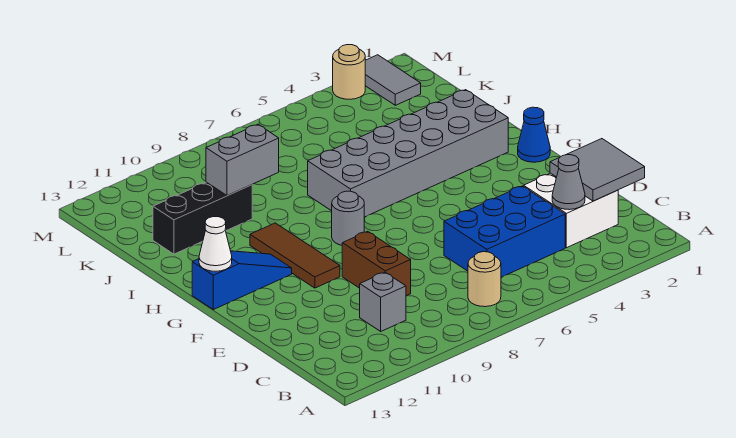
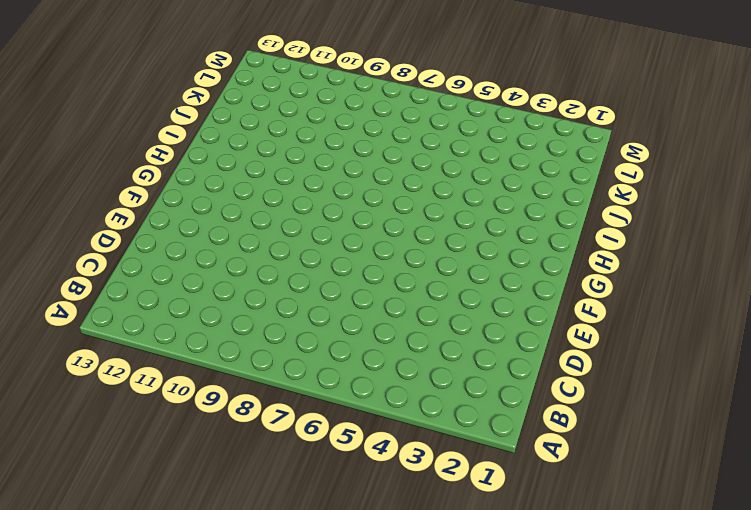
none -> tan round brick B7 level 1
none -> white brick C2:D3 level 1
none -> blue brick C4:D6 level 1

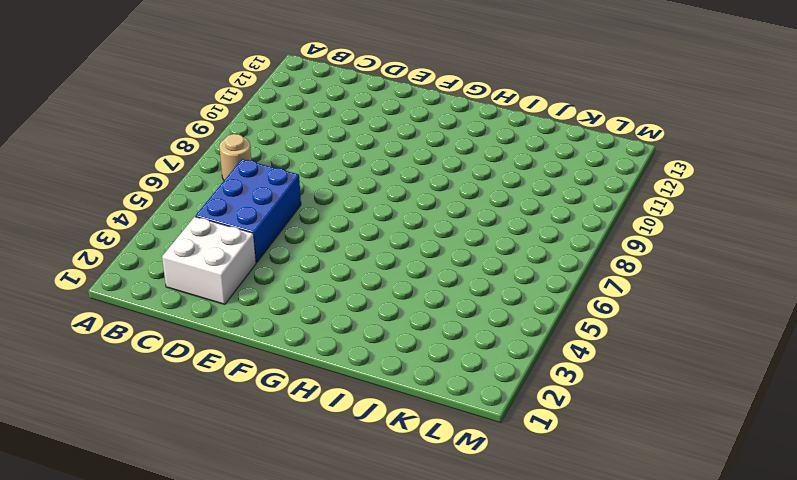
none -> grey brick C10 level 1
none -> brown brick D9:E9 level 1
none -> brown tile F10:H10 level 1

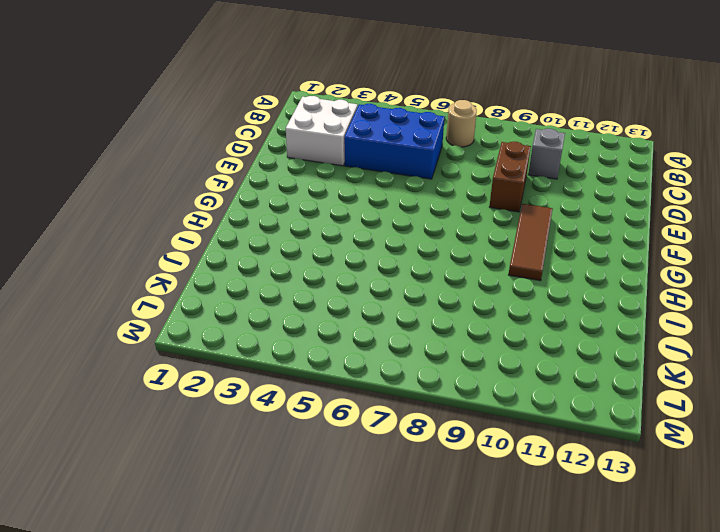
none -> blue cone G1 level 1
none -> grey round brick G8 level 1
none -> blue slope G11:G13 level 1 top 13

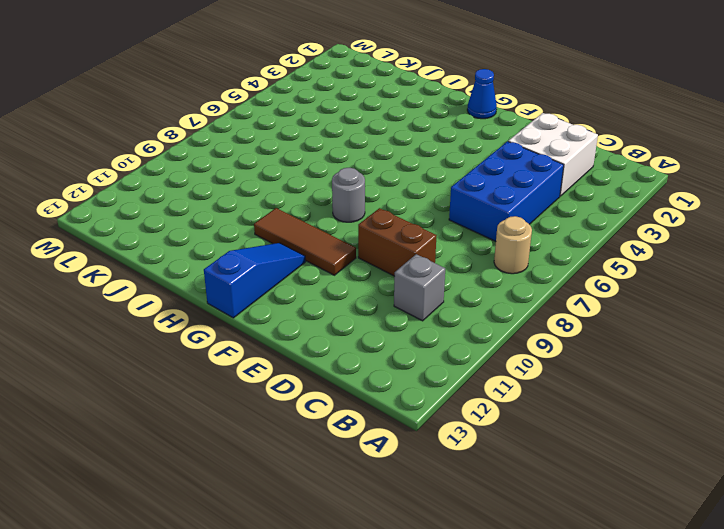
none -> grey brick H2:I7 level 1
none -> black brick J10:J12 level 1
none -> grey tile L2:M2 level 1

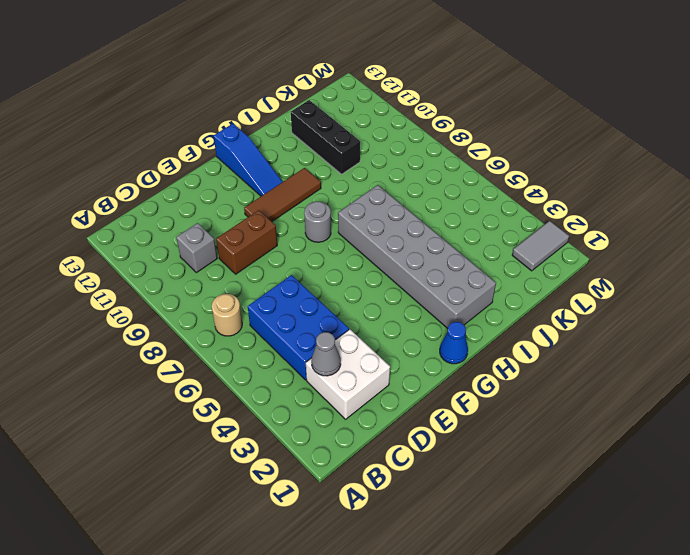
none -> tan round brick M3 level 1
none -> grey tile C1:D2 level 2
none -> white cone G13 level 2

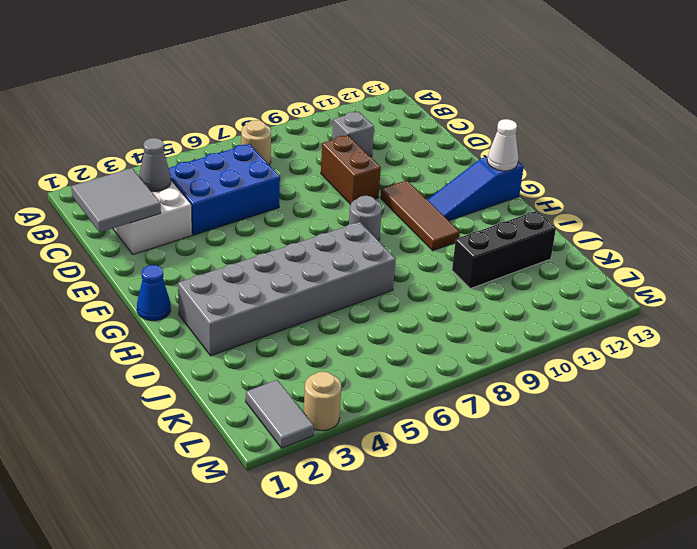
none -> grey brick J9:J10 level 2

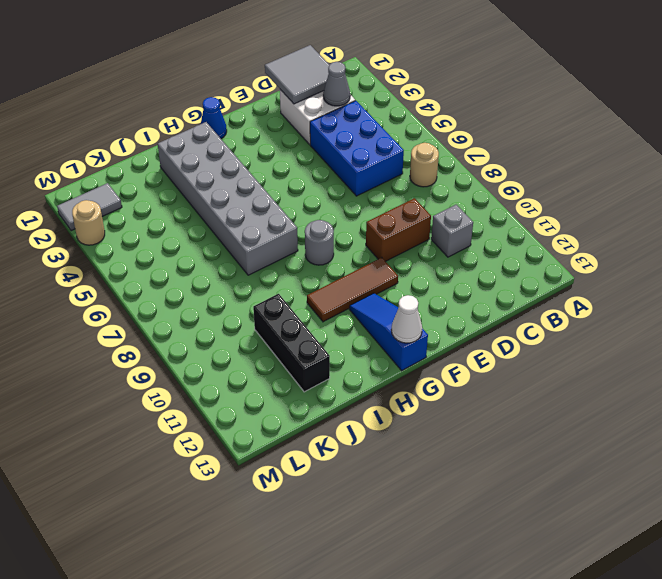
none -> grey brick J9:J10 level 2

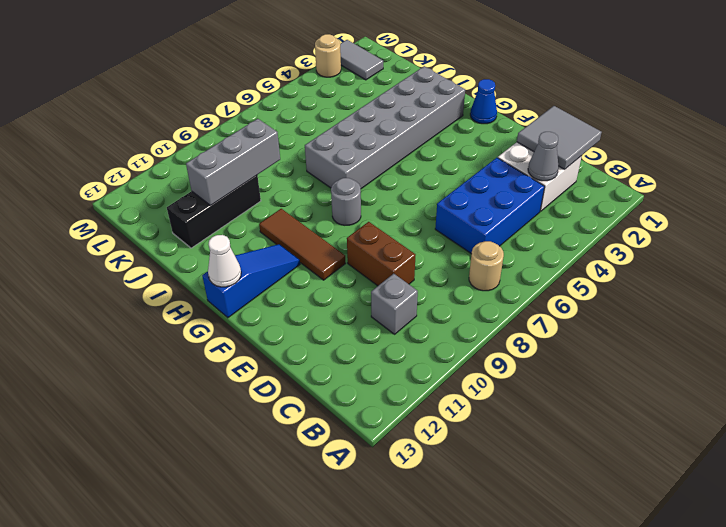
grey brick J9:J11 level 2 -> grey brick J9:J10 level 2

